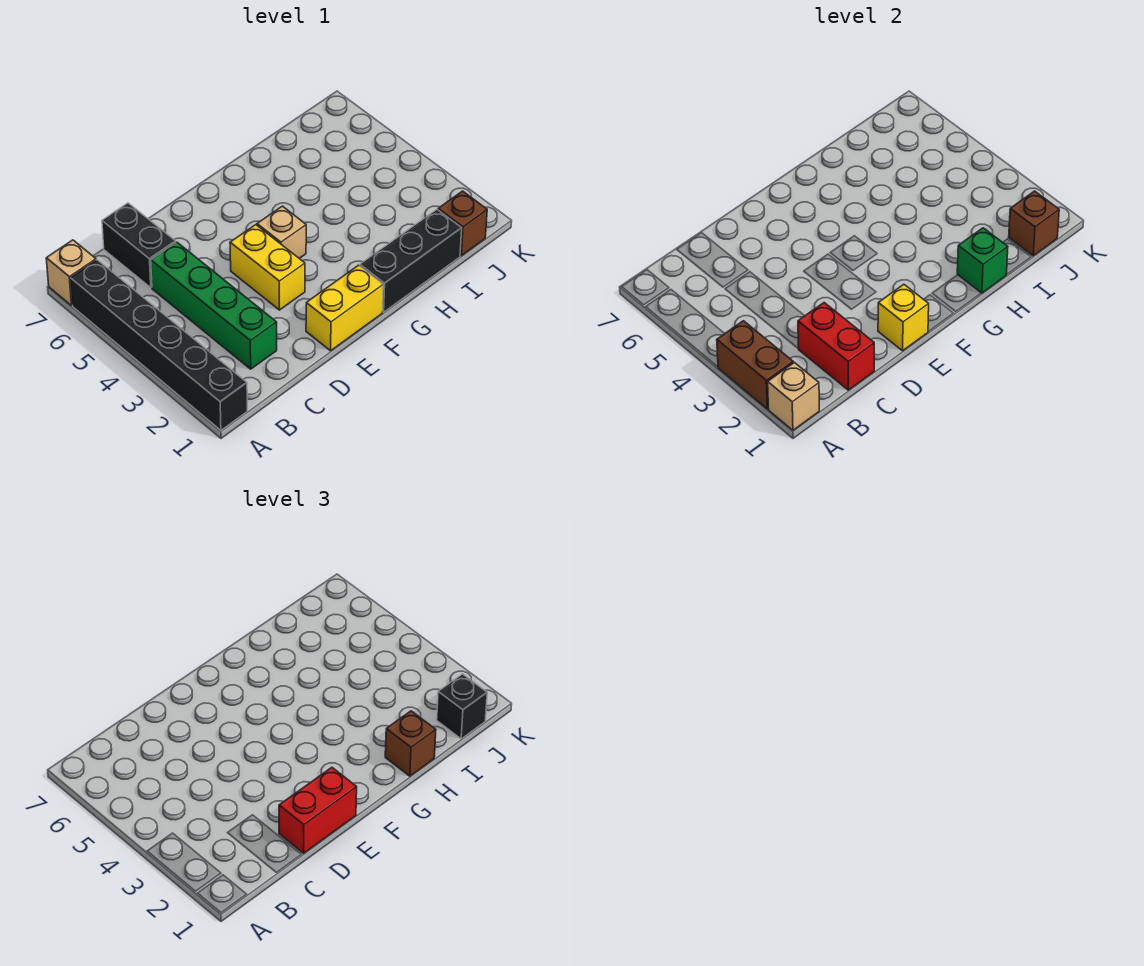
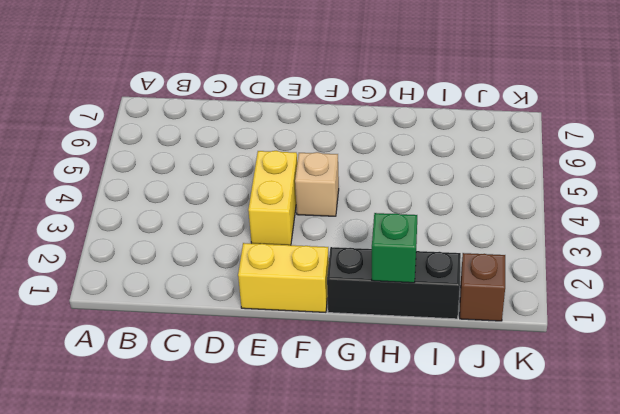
none -> black brick A1:A6 level 1
none -> tan brick A7 level 1
none -> green brick C2:C5 level 1

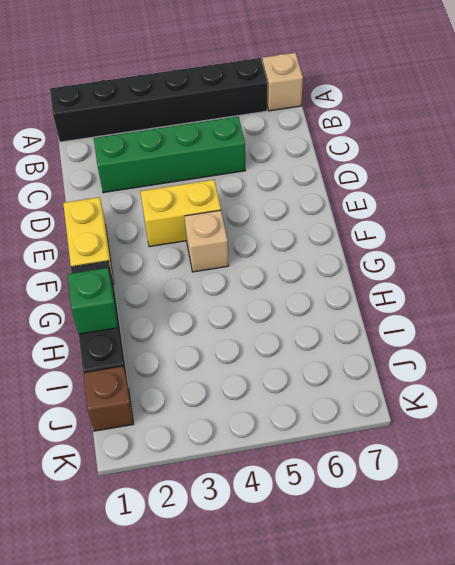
none -> black brick C6:C7 level 1
none -> tan brick A1 level 2
none -> brown brick A2:A3 level 2

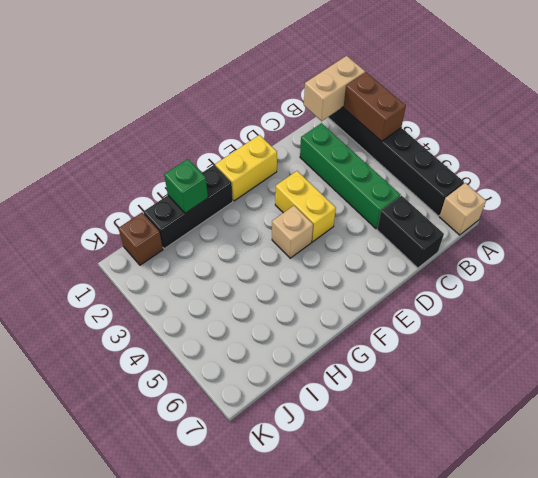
tan brick A1:B1 level 2 -> tan brick A1 level 2
none -> red brick C1:C2 level 2
none -> yellow brick E1 level 2
none -> brown brick J1 level 2

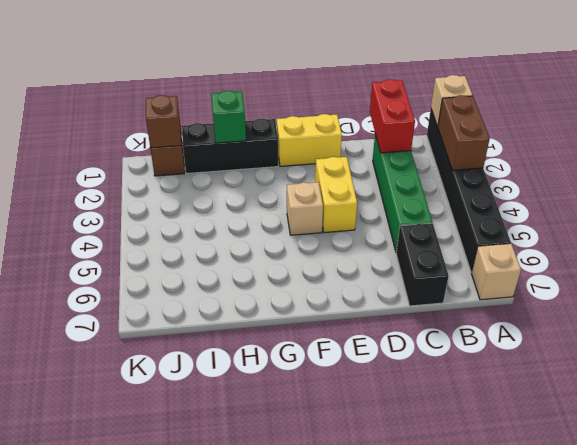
none -> yellow brick E1 level 2
none -> red brick D1:E1 level 3
none -> brown brick H1 level 3

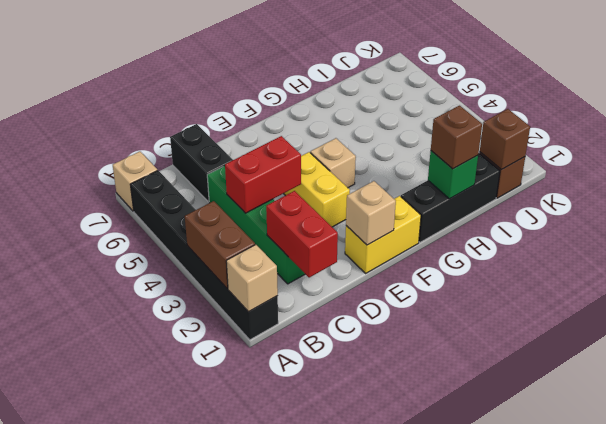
red brick C4:D4 level 2 -> red brick D1:E1 level 3
tan brick E1 level 2 -> yellow brick E1 level 2
none -> black brick J1 level 3

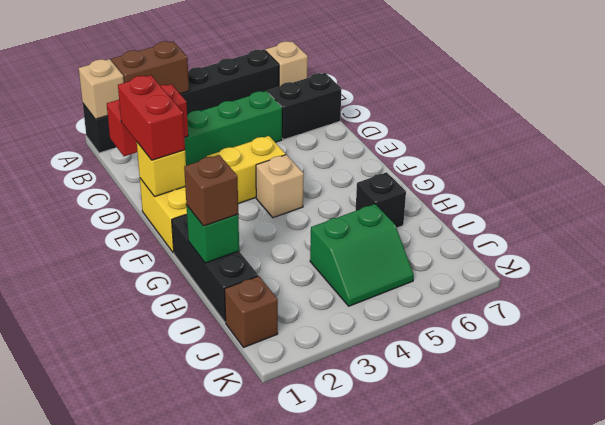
black brick H6 level 1 -> black brick J1 level 3
green slope I4:J5 level 1 top I -> none
none -> brown brick J1 level 2

